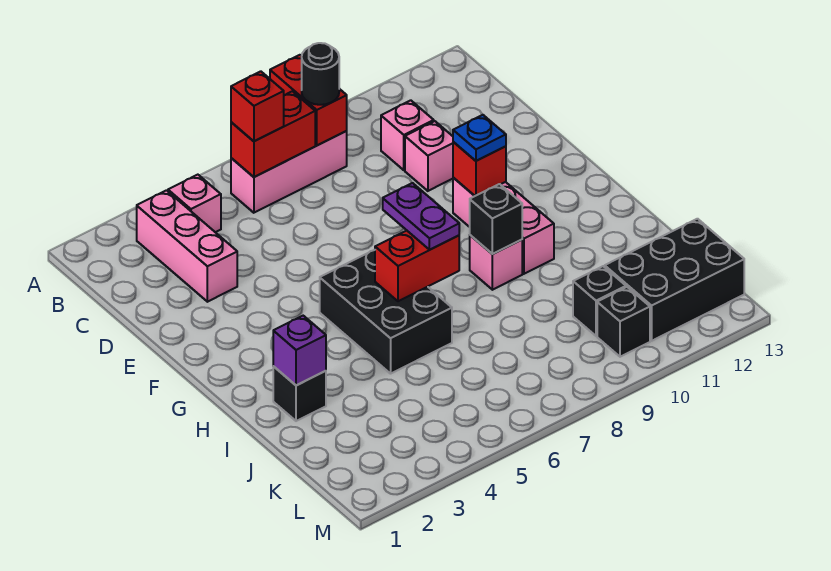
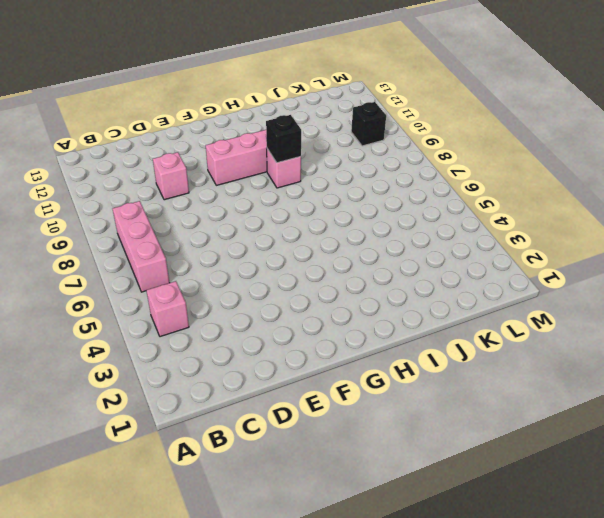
none -> pink brick B3:D3 level 1
none -> pink brick C10 level 1
none -> black brick G5:I6 level 1

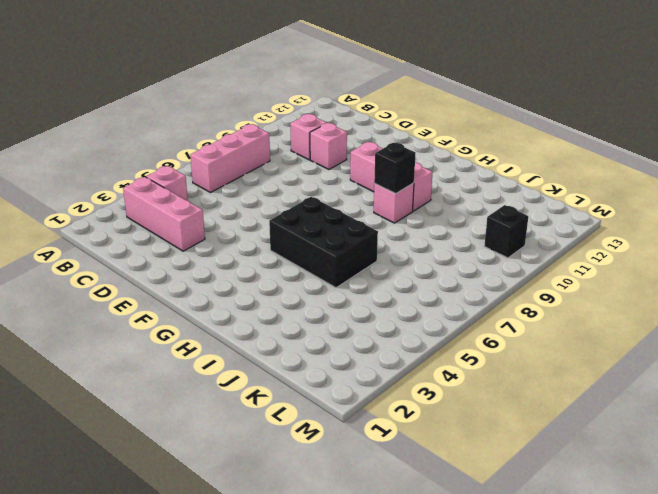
none -> black brick I2 level 1
none -> black brick K10 level 1
none -> black brick K11:L13 level 1

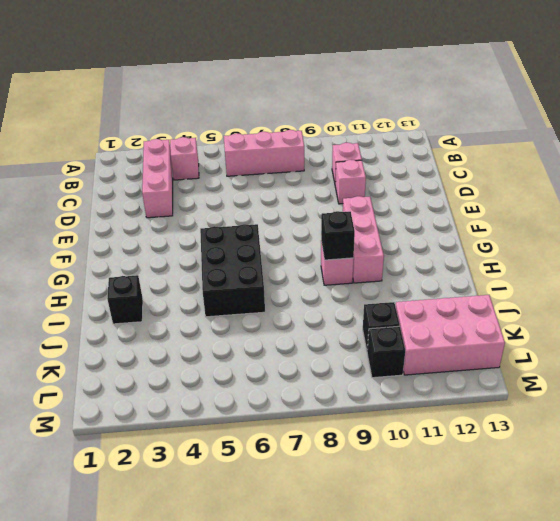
pink brick K11:L13 level 1 -> black brick K11:L13 level 1
none -> red brick A8:B8 level 2
none -> red brick B6:B7 level 2
none -> red brick F10 level 2

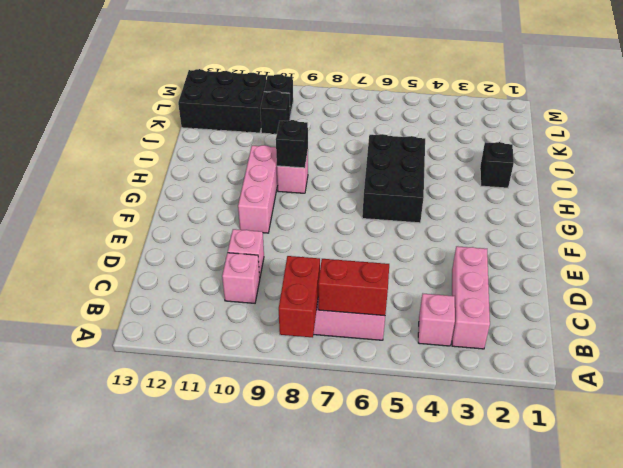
none -> red brick F10 level 2
none -> red brick H6:H7 level 2
none -> purple brick I2 level 2

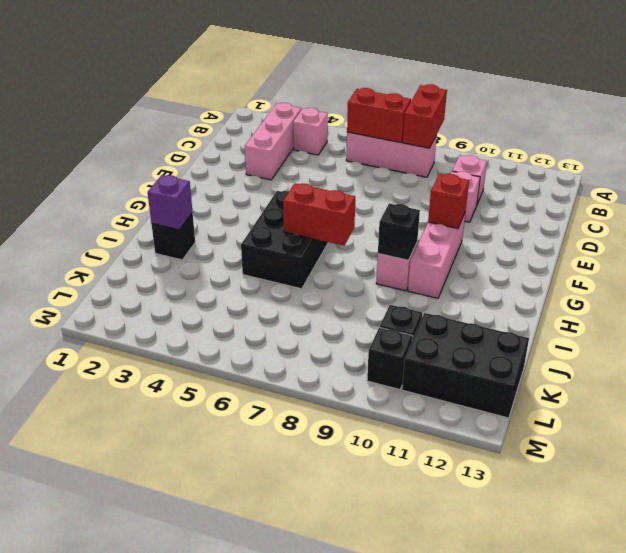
none -> red brick B6 level 3
none -> black round brick B8 level 3
none -> blue plate F10 level 3

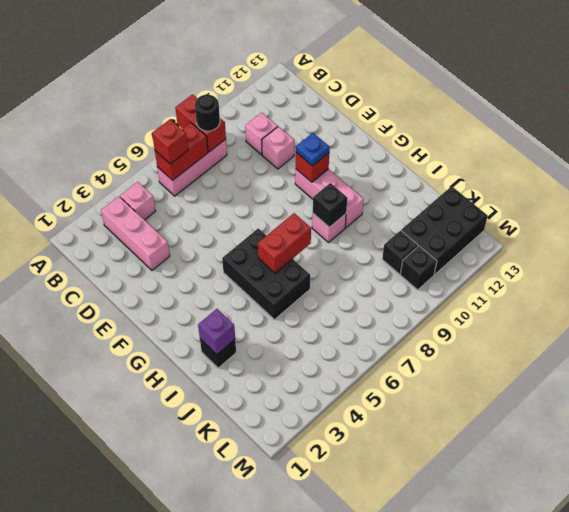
none -> purple plate G7:H7 level 3

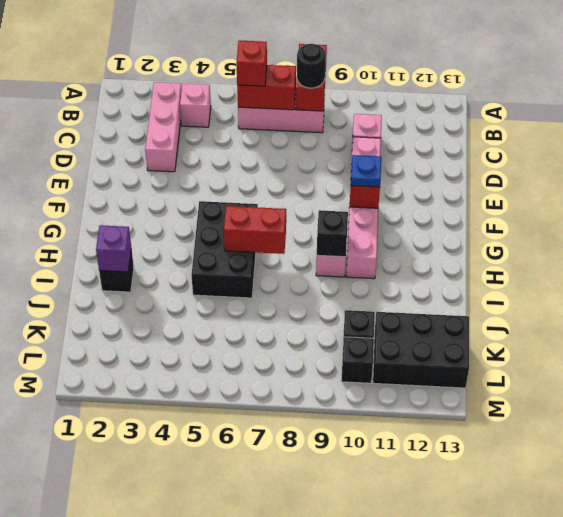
none -> purple plate G7:H7 level 3

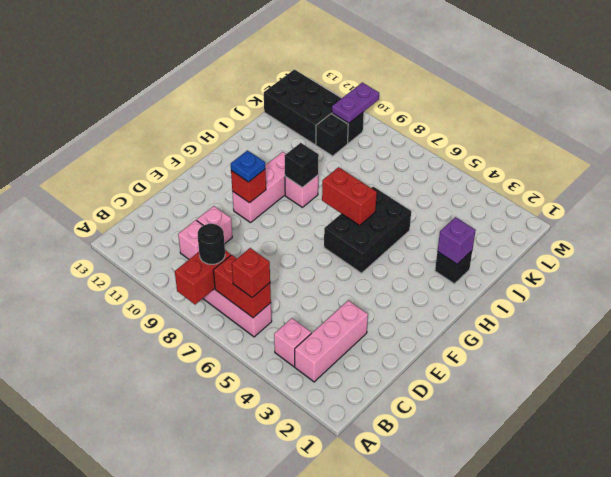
purple plate L10:M10 level 2 -> purple plate G7:H7 level 3

